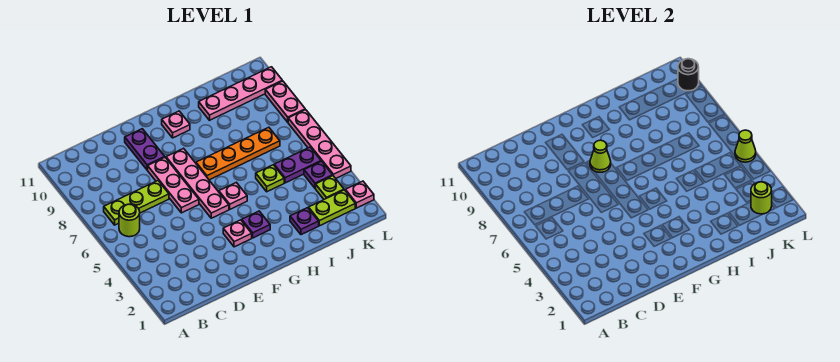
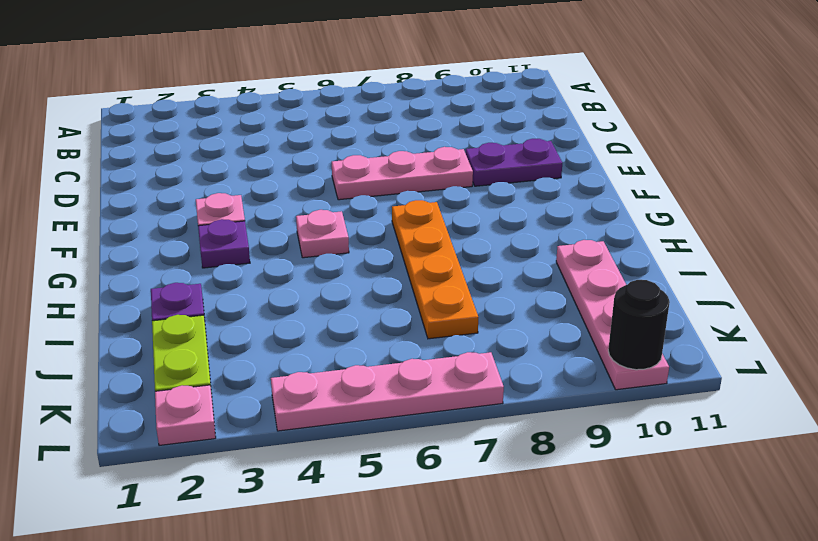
none -> lime round brick B6 level 1
none -> lime plate B7:D7 level 1
none -> pink plate F5:F8 level 1

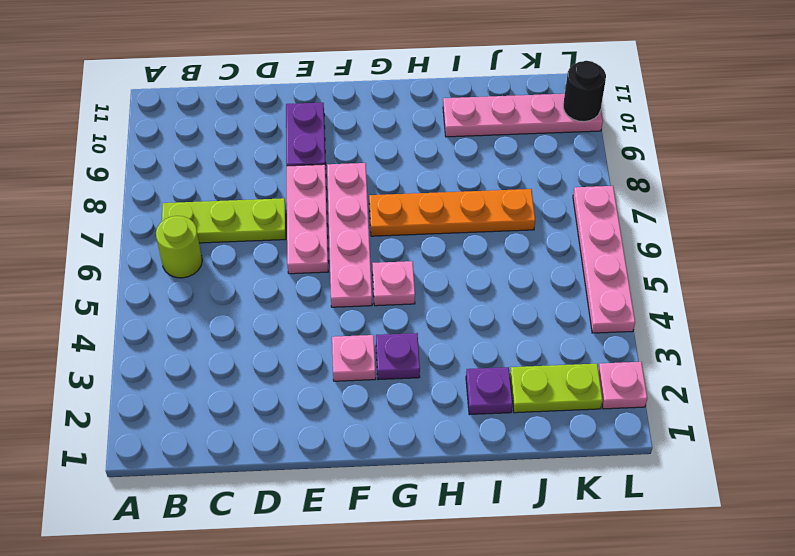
none -> pink plate G10 level 1
none -> lime plate I5 level 1
none -> purple plate J5:K5 level 1

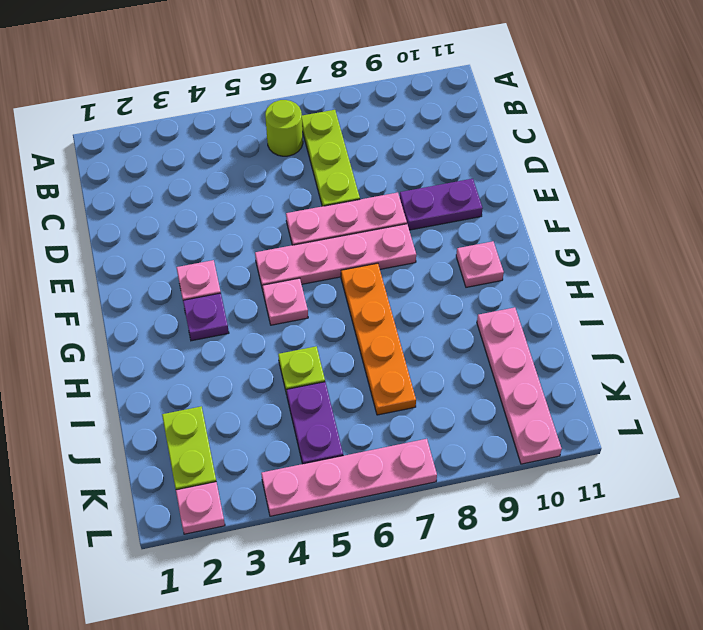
none -> purple plate I2 level 1
none -> lime plate K3 level 1
none -> purple plate K4 level 1

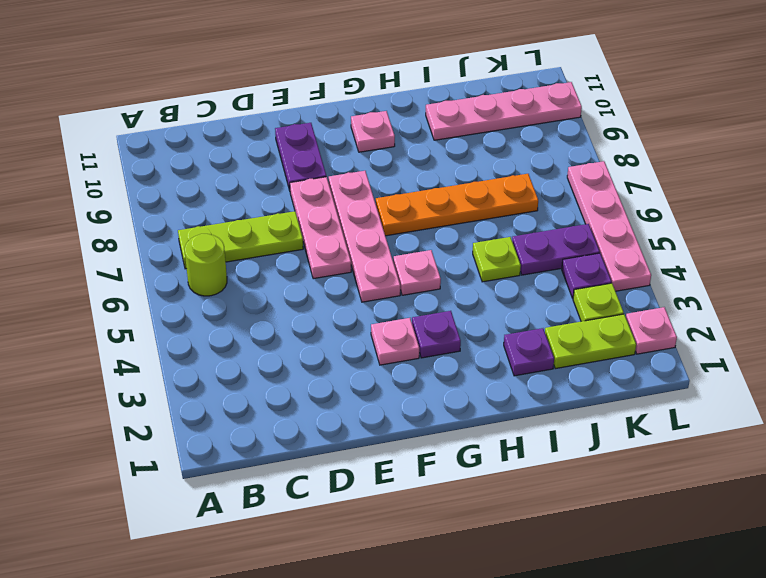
none -> pink plate L8:L9 level 1
none -> lime cone F8 level 2
none -> lime round brick K2 level 2

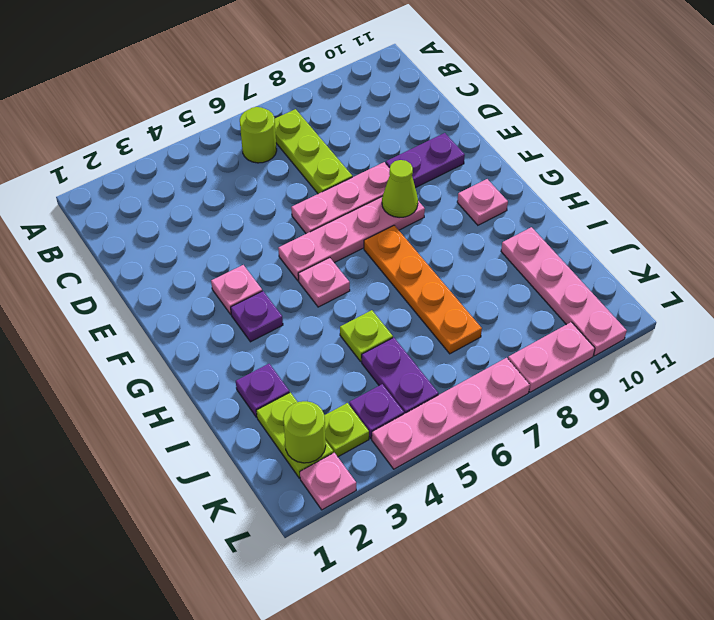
none -> lime cone L5 level 2
none -> black round brick L10 level 2

